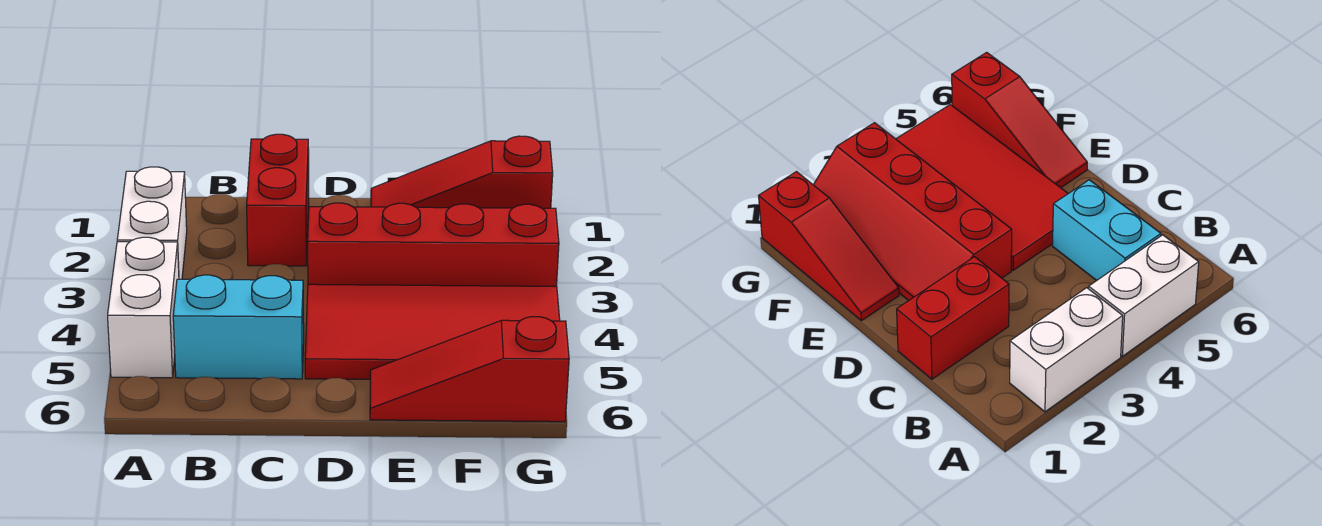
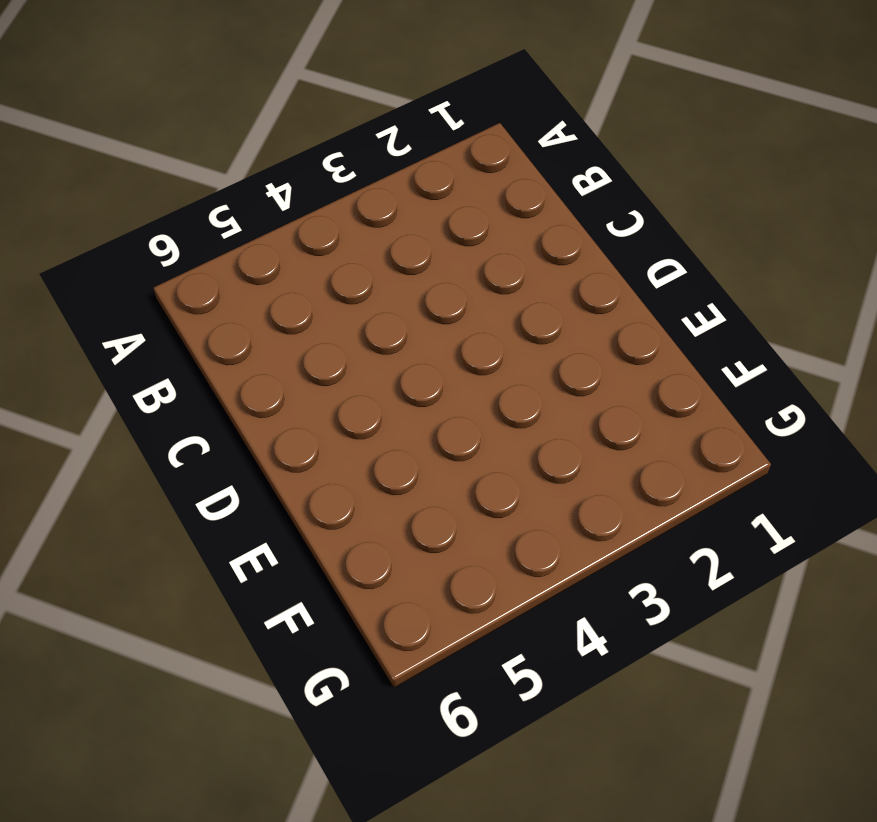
none -> white brick A2:A3 level 1
none -> white brick A4:A5 level 1

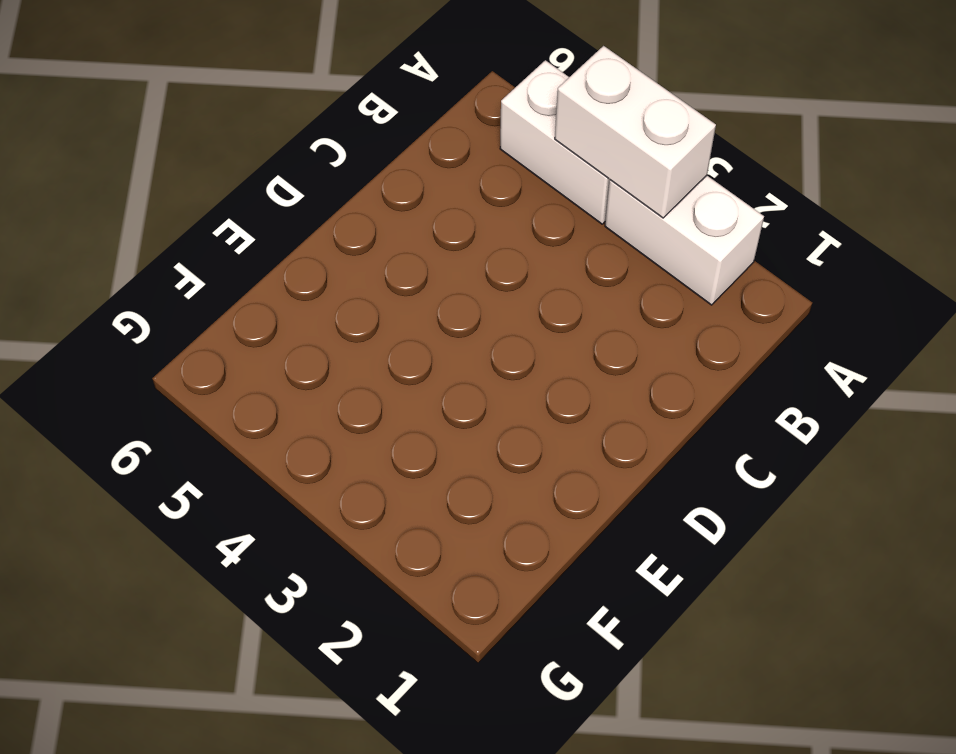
white brick A3:A4 level 2 -> none
none -> cyan brick B5:C5 level 1
none -> red brick C1:C2 level 1

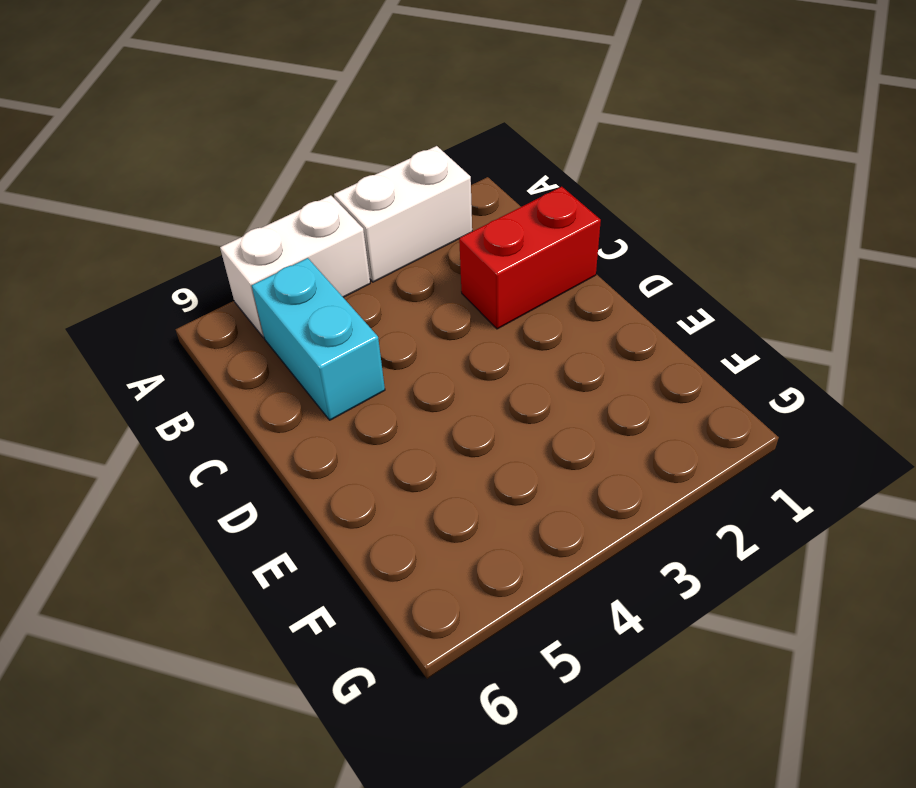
none -> red slope D2:G3 level 1 top 3
none -> red tile D4:G5 level 1

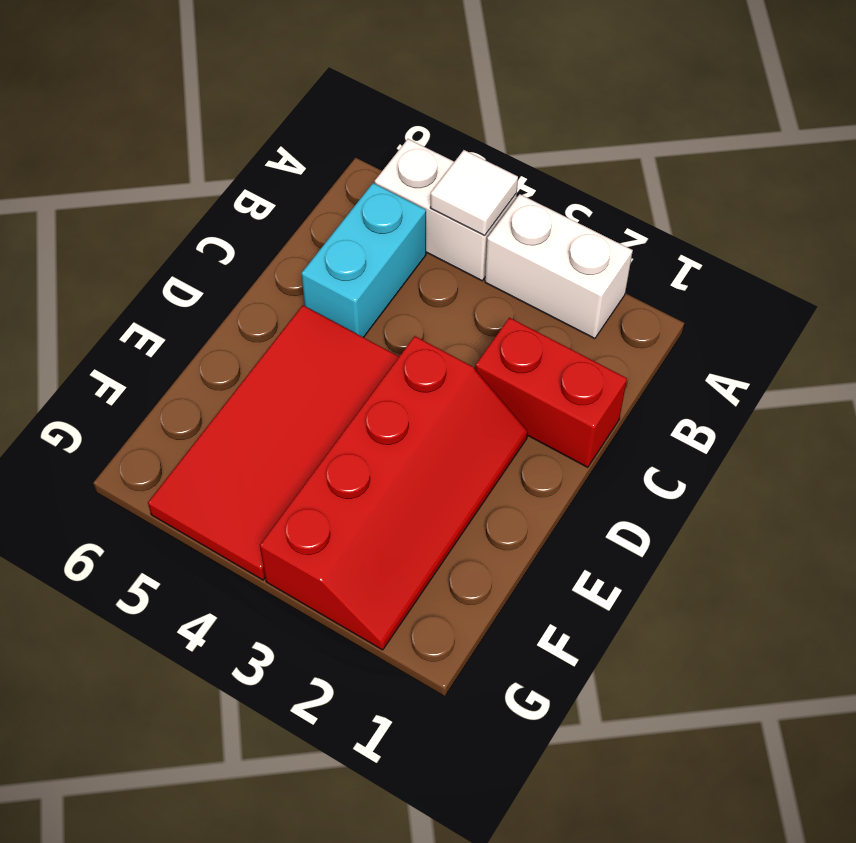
white tile A4 level 2 -> none
none -> red slope E1:G1 level 1 top G
none -> red slope E6:G6 level 1 top G

